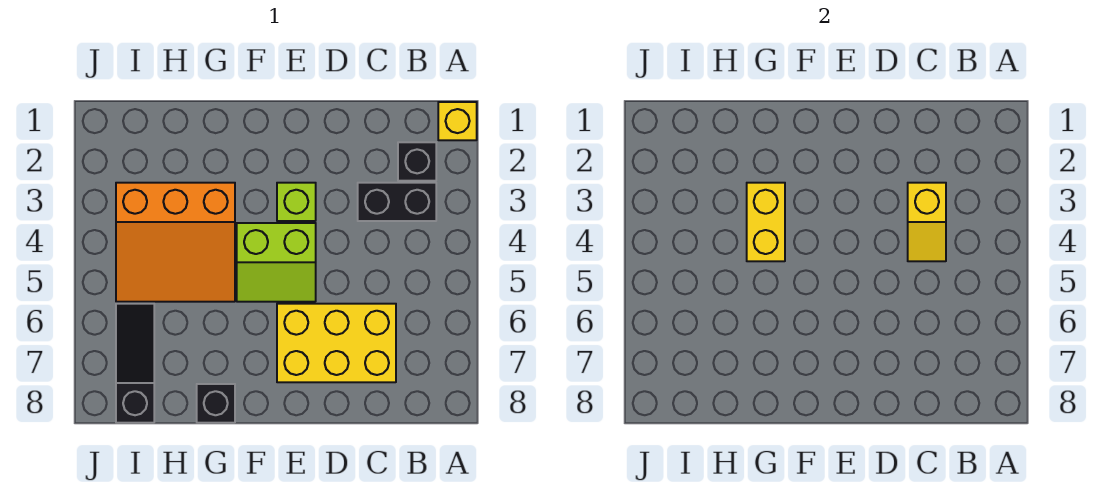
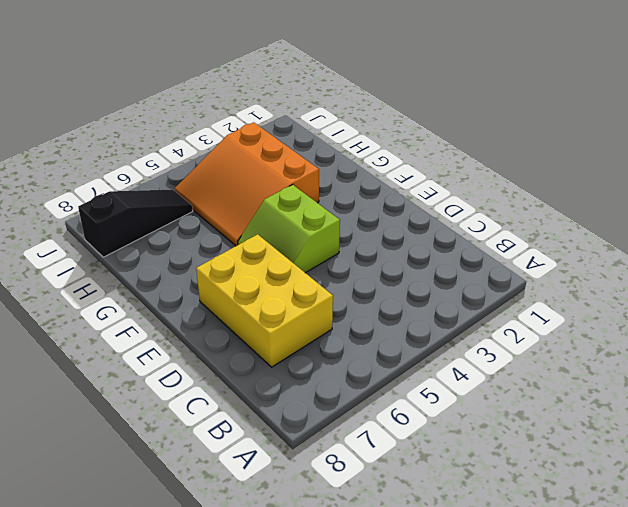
none -> yellow brick A1 level 1
none -> black brick B2 level 1

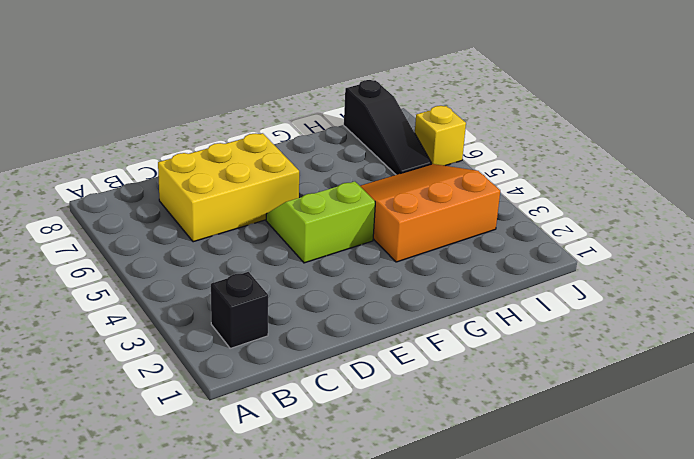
yellow brick J6 level 1 -> yellow brick A1 level 1
none -> black brick B3:C3 level 1
none -> lime brick E3 level 1

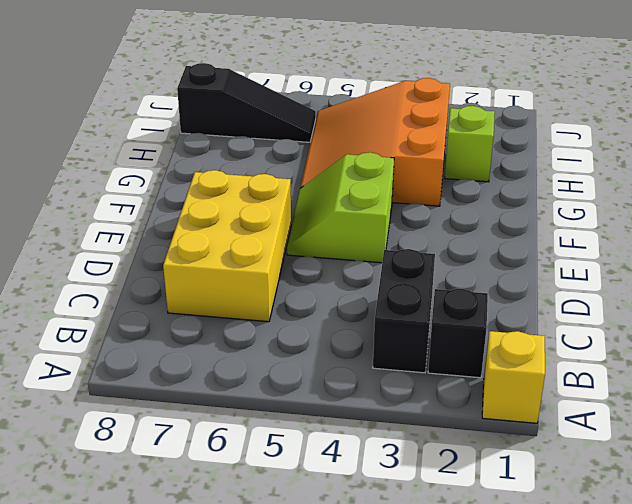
lime brick H2 level 1 -> lime brick E3 level 1
none -> black brick G8 level 1
none -> yellow slope C3:C4 level 2 top 3

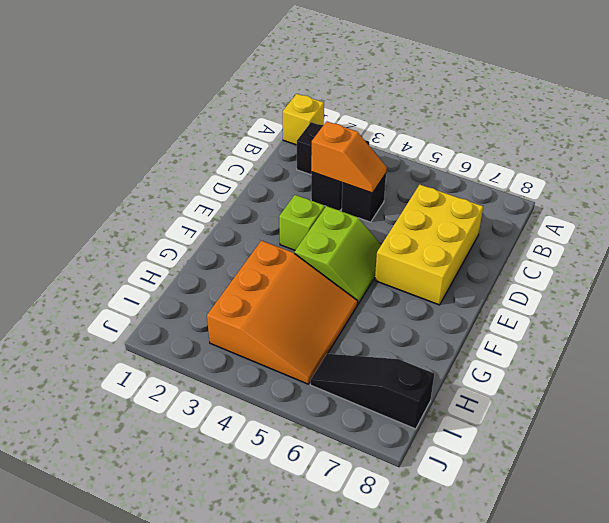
orange slope C3:C4 level 2 top 3 -> yellow slope C3:C4 level 2 top 3
black brick C4 level 1 -> black brick G8 level 1
none -> yellow brick G3:G4 level 2

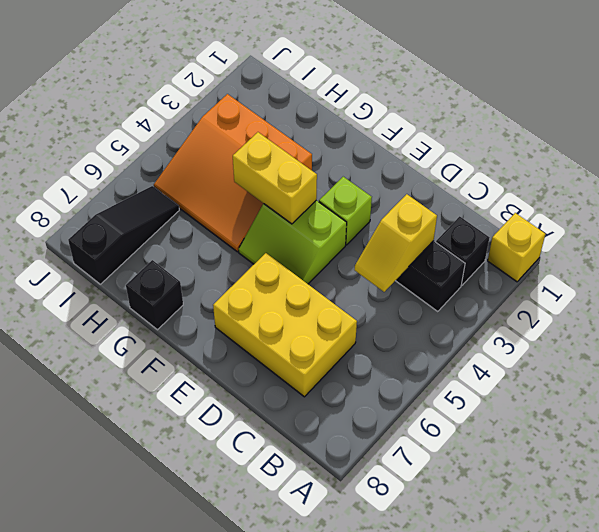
yellow brick F4:G4 level 2 -> yellow brick G3:G4 level 2

